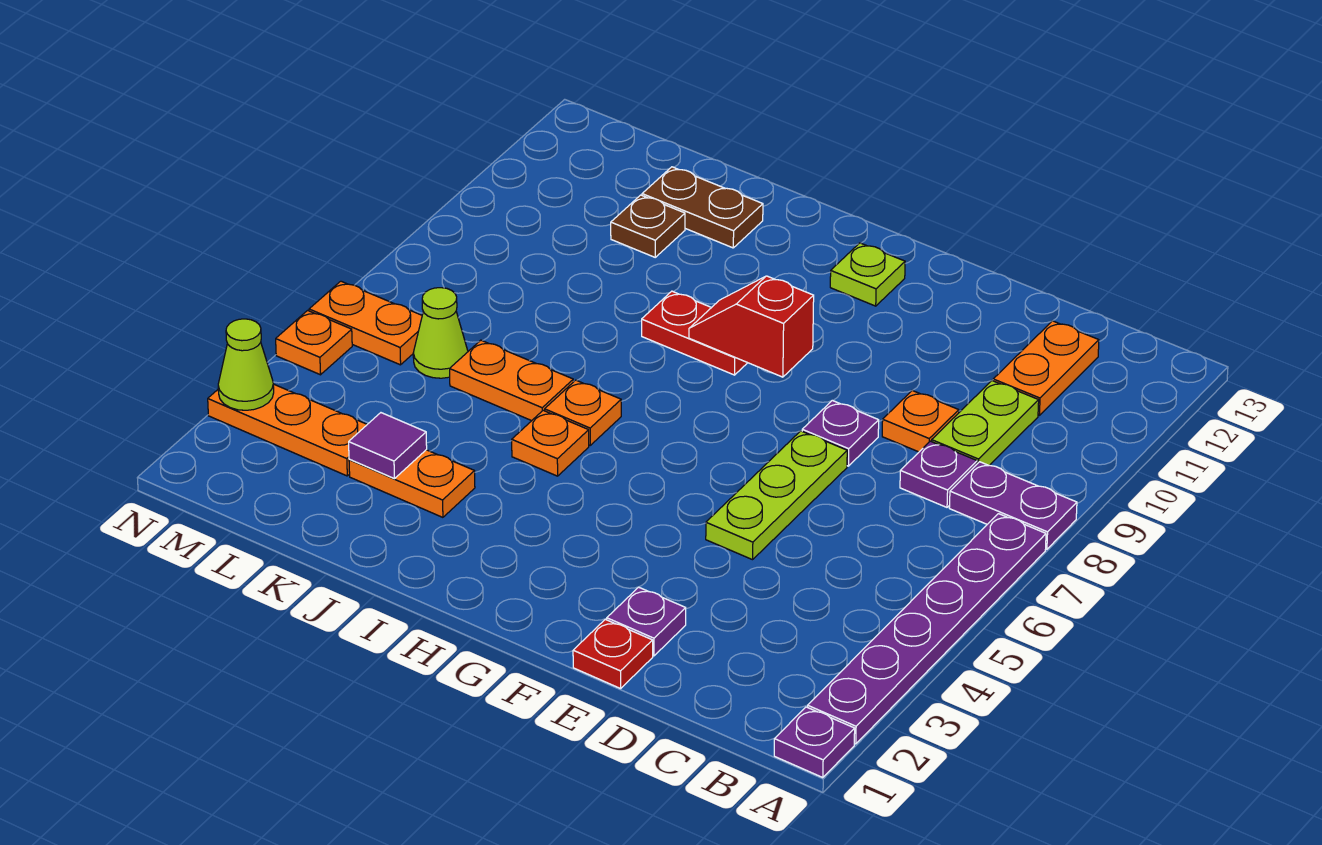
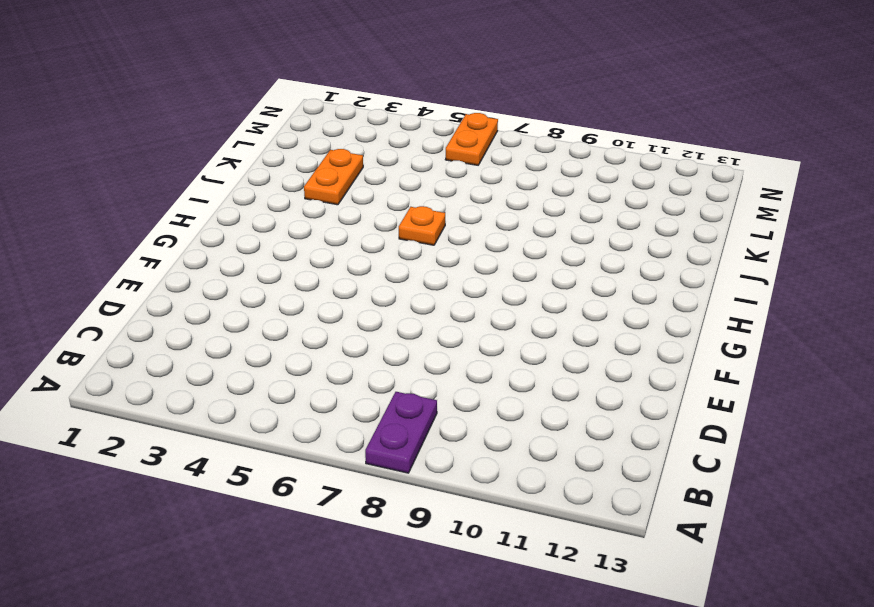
none -> purple plate A1 level 1
none -> purple plate A2:A7 level 1
none -> purple plate C8 level 1

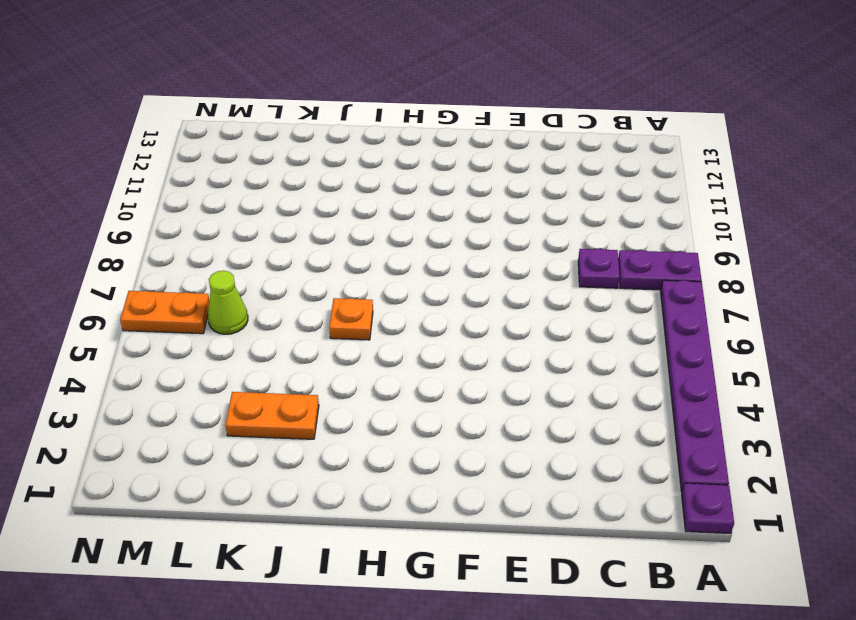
none -> lime plate C9:C10 level 1
none -> orange plate C11:C12 level 1
none -> orange plate D9 level 1

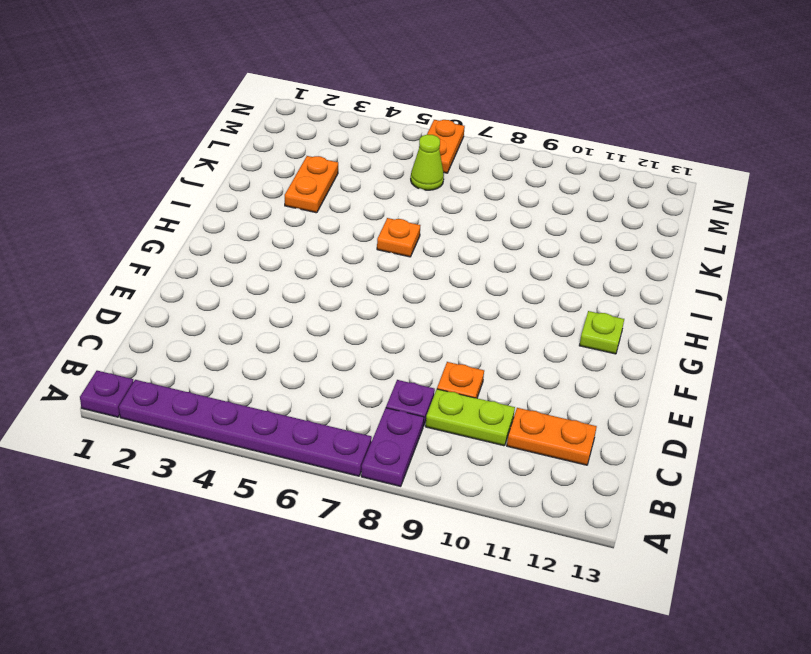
none -> red plate E1 level 1
none -> purple plate E2 level 1
none -> lime plate E5:E7 level 1

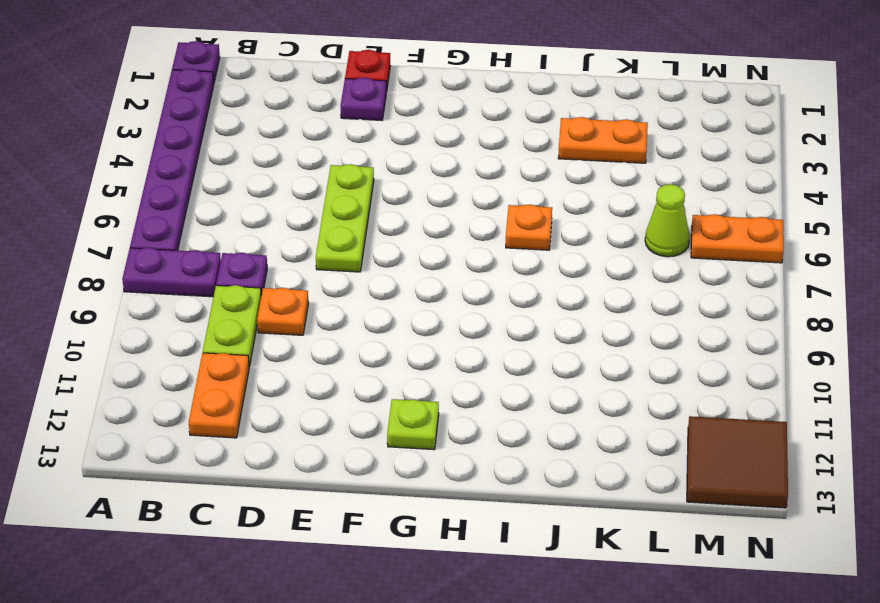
brown tile M12:N13 level 1 -> none
none -> purple plate E8 level 1
none -> red plate H9:I9 level 1
none -> orange plate I5 level 1

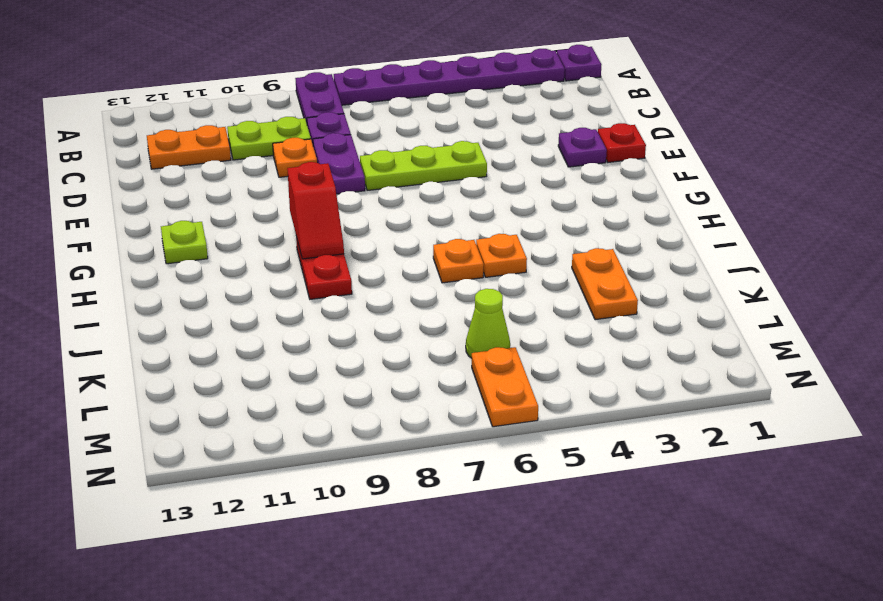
purple plate D8:E8 level 1 -> purple plate E8 level 1
none -> orange plate J6:K6 level 1
none -> brown plate J12:K12 level 1
none -> brown plate K11 level 1

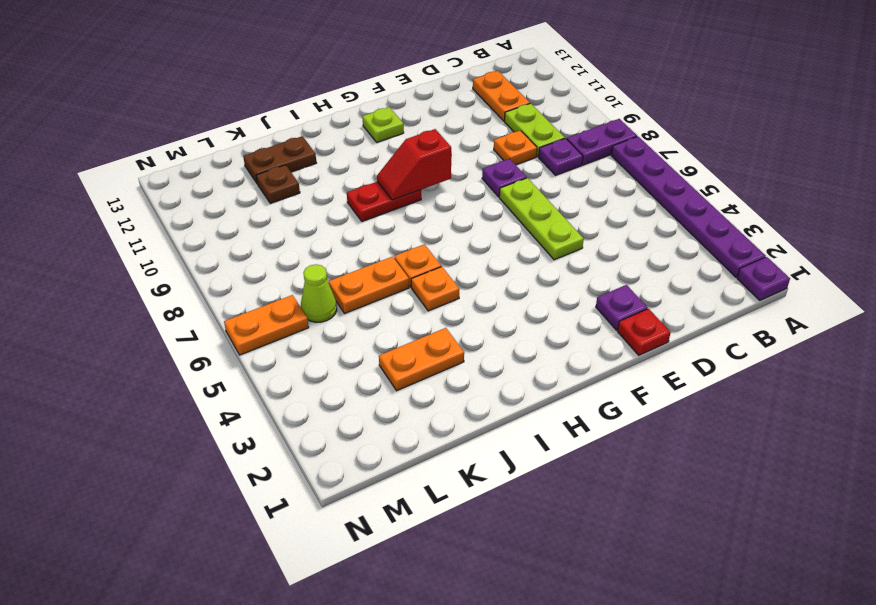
none -> orange plate L3:N3 level 1
none -> orange plate N5 level 1
none -> purple tile K3 level 2

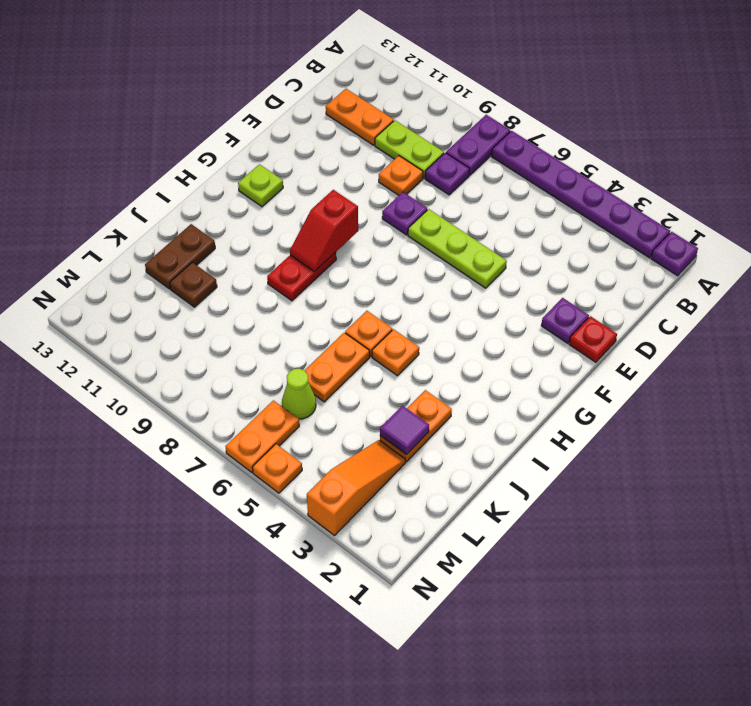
orange slope L3:N3 level 1 top N -> orange plate L3:N3 level 1
none -> lime cone N3 level 2

